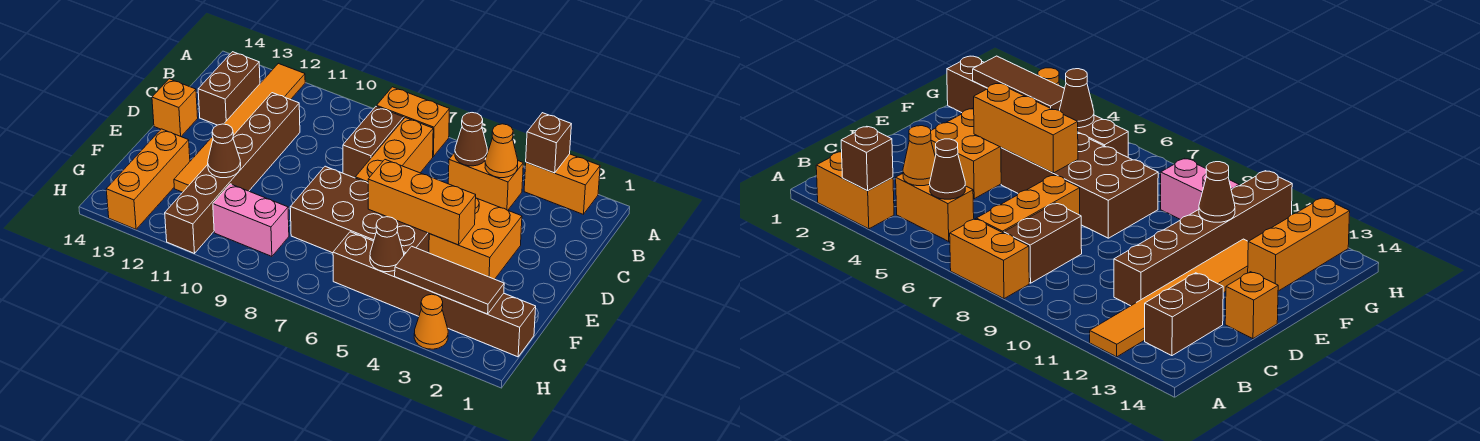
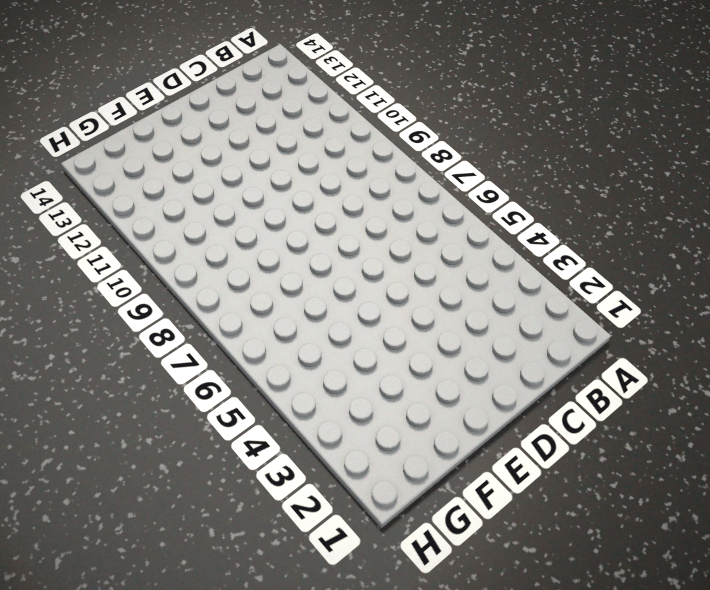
none -> orange brick A2:A3 level 1
none -> orange brick A7:A8 level 1
none -> orange tile A12:F12 level 1

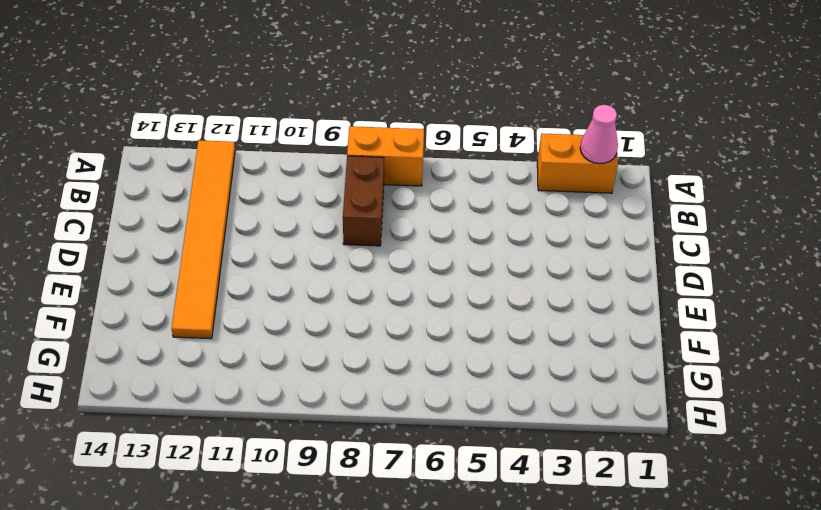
pink cone A2 level 2 -> none
none -> orange brick B4:B5 level 1
none -> orange brick B7:D7 level 1
none -> brown brick B13:C13 level 1

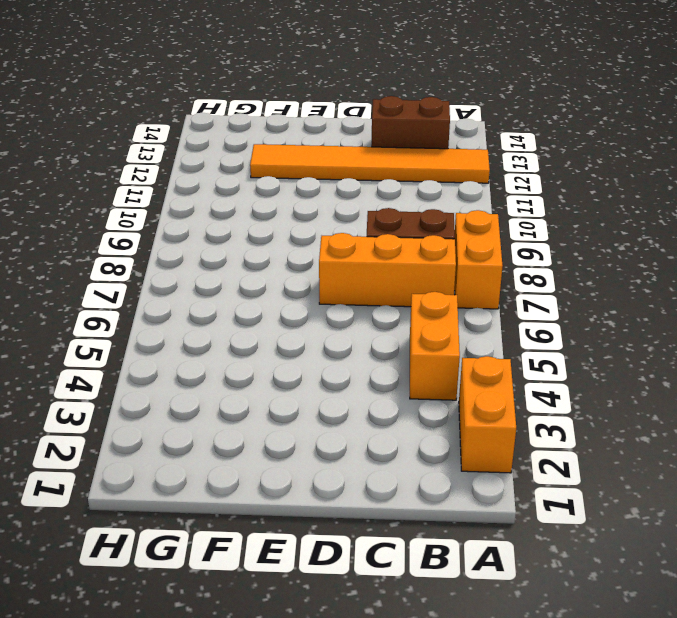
none -> brown brick C11:H11 level 1
none -> orange brick D3:E4 level 1
none -> orange brick D14 level 1

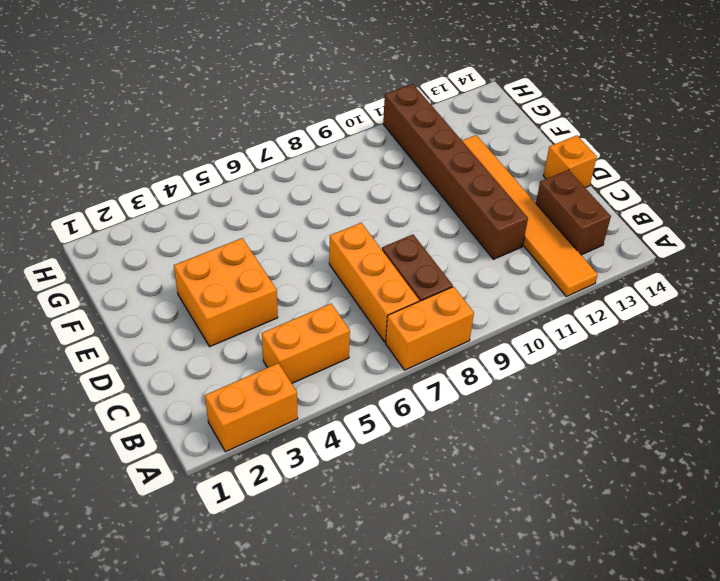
none -> brown brick E5:F8 level 1
none -> orange brick F13:H13 level 1
none -> brown brick G1:G6 level 1

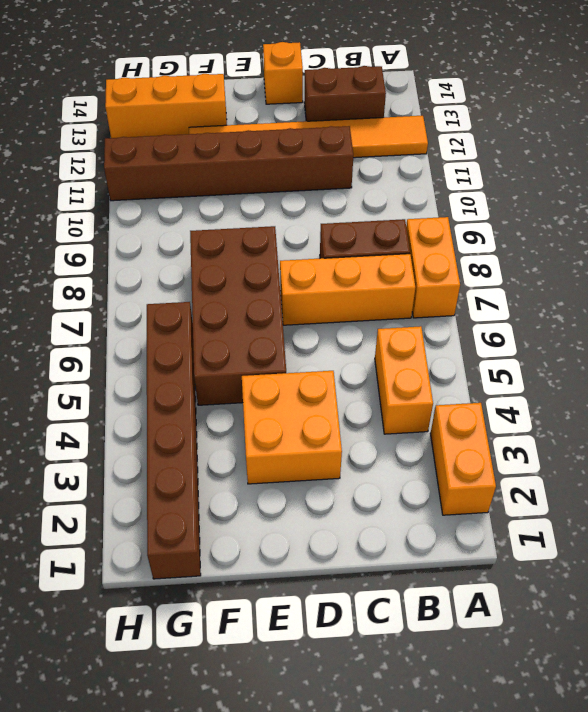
none -> pink brick G9:G10 level 1
none -> orange cone H3 level 1
none -> brown brick A3 level 2

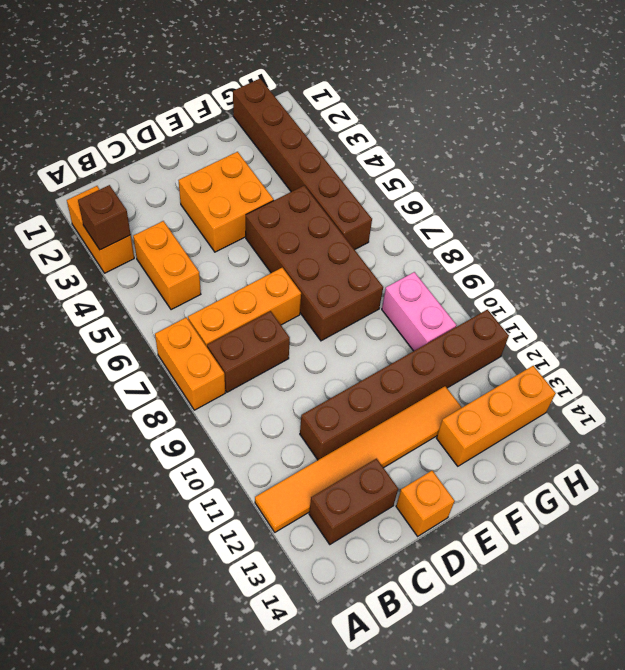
none -> orange cone H3 level 1
none -> orange cone B4 level 2
none -> brown cone B5 level 2

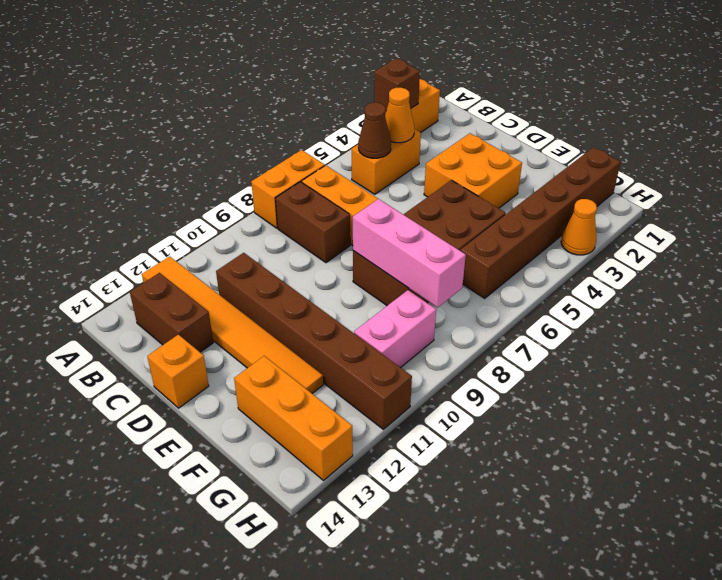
pink brick E8:G8 level 2 -> none
none -> orange brick E4:E6 level 2
none -> brown cone F11 level 2
none -> brown tile G2:G4 level 2

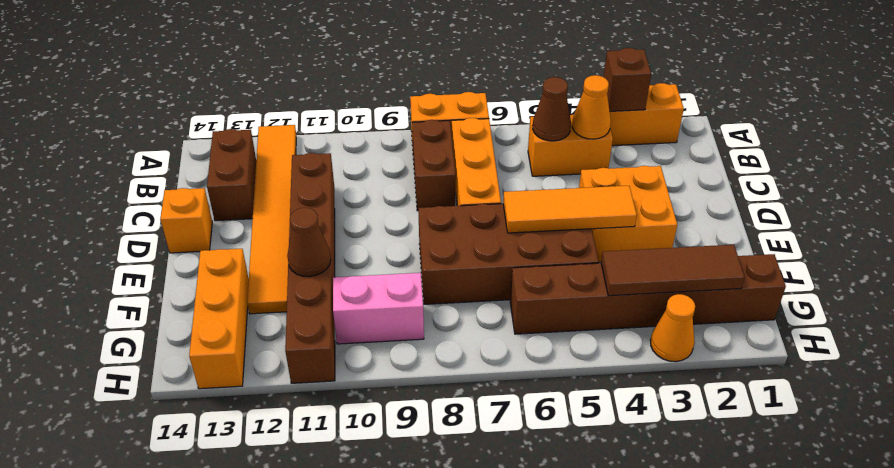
orange tile E4:E6 level 2 -> orange brick E4:E6 level 2
none -> brown cone G5 level 2

